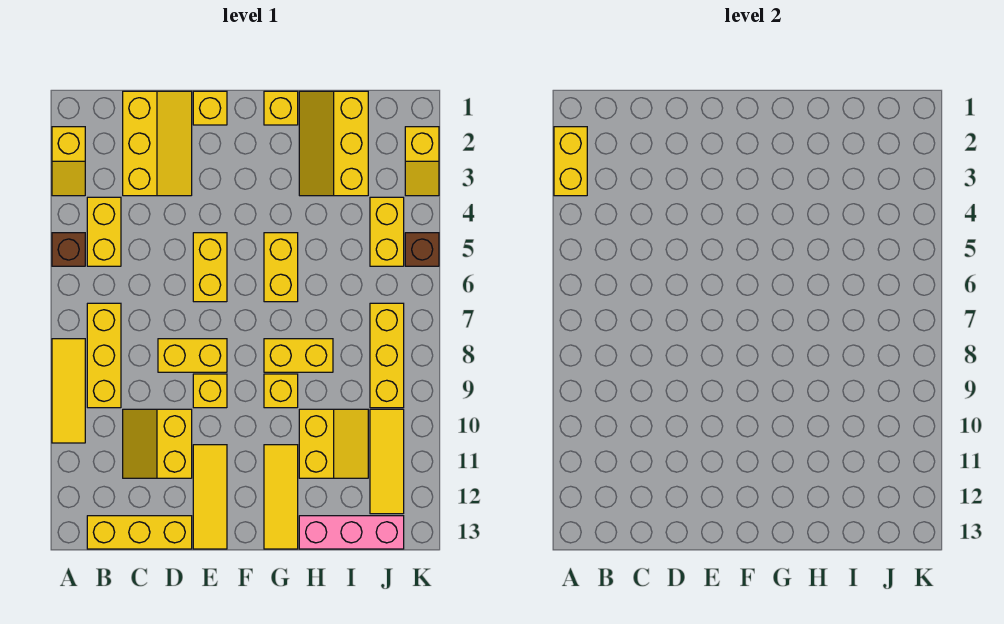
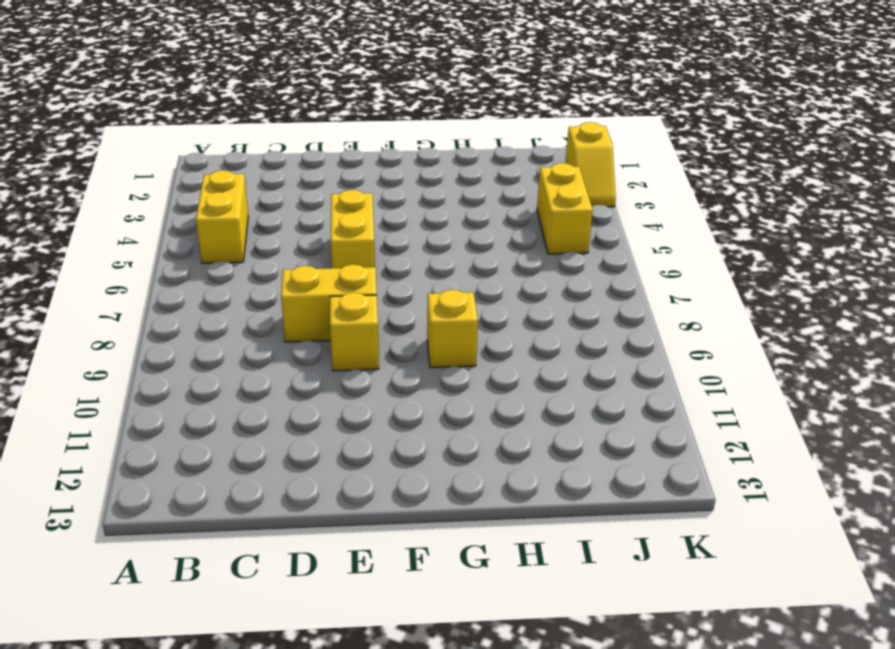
none -> yellow slope A2:A3 level 1 top 2
none -> brown brick A5 level 1
none -> yellow tile A8:A10 level 1

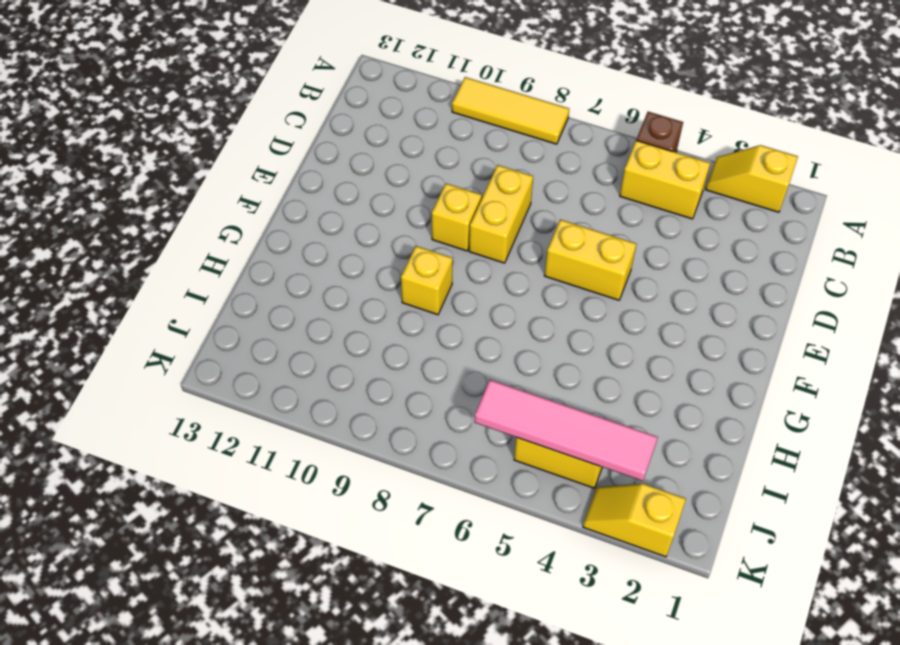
pink tile J3:J6 level 2 -> none
none -> yellow brick B7:B9 level 1
none -> yellow brick B13:D13 level 1
none -> yellow slope C1:D3 level 1 top C

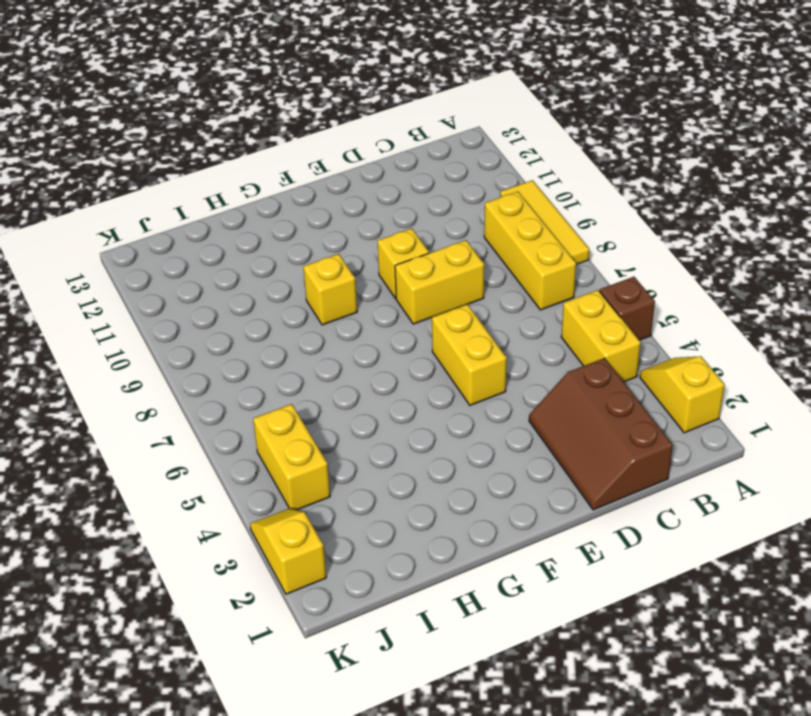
brown slope C1:D3 level 1 top C -> yellow slope C1:D3 level 1 top C
none -> yellow brick B13:D13 level 1
none -> yellow slope C10:D11 level 1 top D
none -> yellow brick E1 level 1

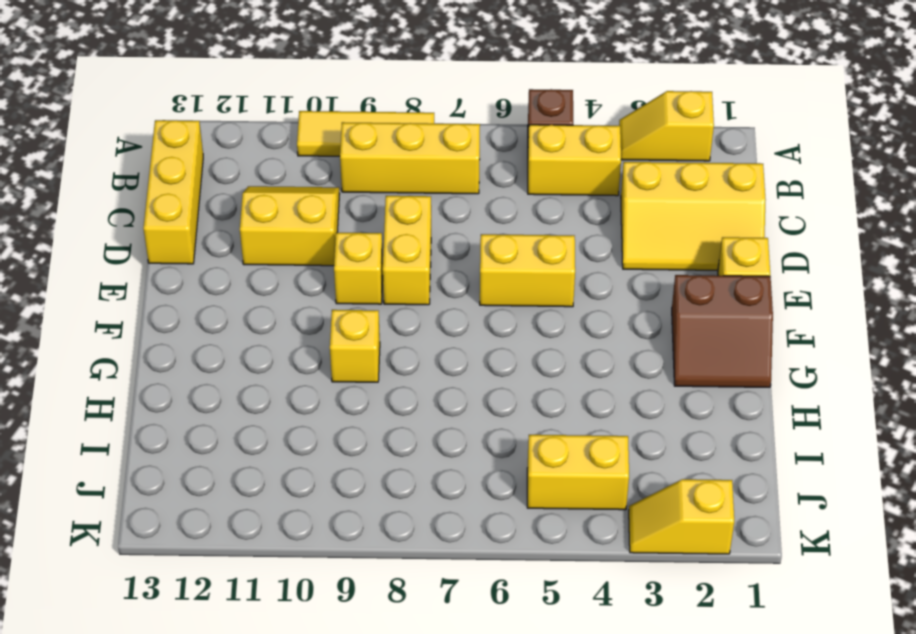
brown slope F1:G2 level 1 top F -> yellow brick G1 level 1
none -> yellow tile E11:E13 level 1
none -> yellow brick G5:G6 level 1
none -> yellow brick G8:H8 level 1

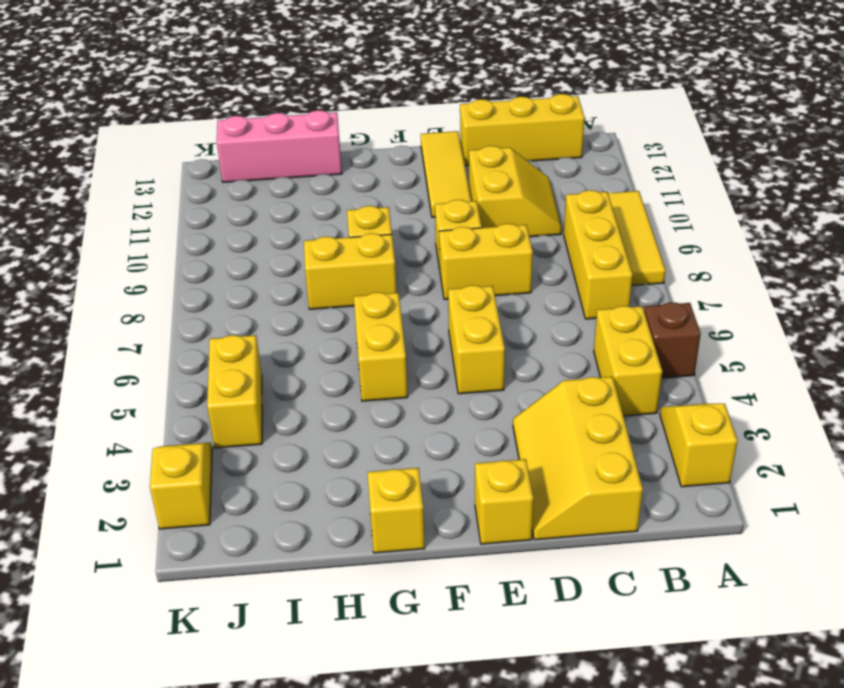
none -> yellow tile G11:G13 level 1
none -> yellow slope H1:I3 level 1 top I
none -> yellow slope H10:I11 level 1 top H

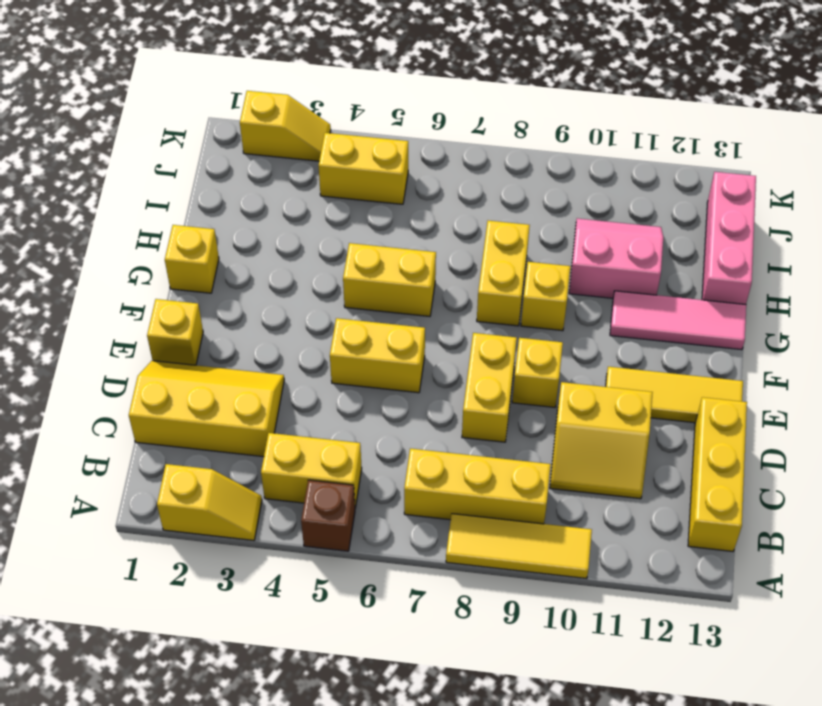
pink tile G11:G13 level 1 -> yellow tile G11:G13 level 1
pink slope H10:I11 level 1 top H -> yellow slope H10:I11 level 1 top H
none -> yellow slope H1:I3 level 1 top I
none -> yellow brick J7:J9 level 1
none -> yellow tile J10:J12 level 1

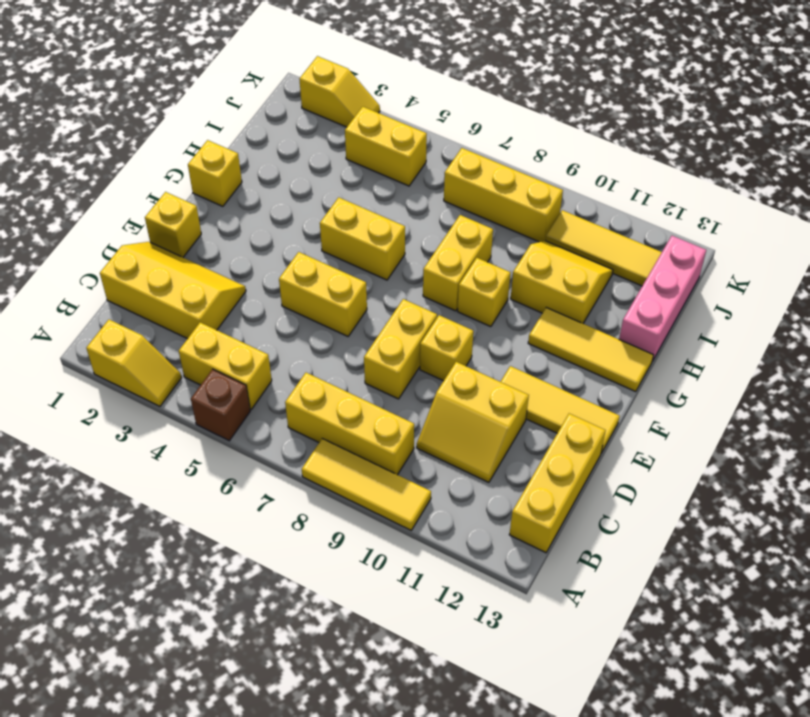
none -> yellow slope H1:I3 level 1 top I
none -> brown brick K5 level 1
none -> yellow brick A2:A3 level 2

